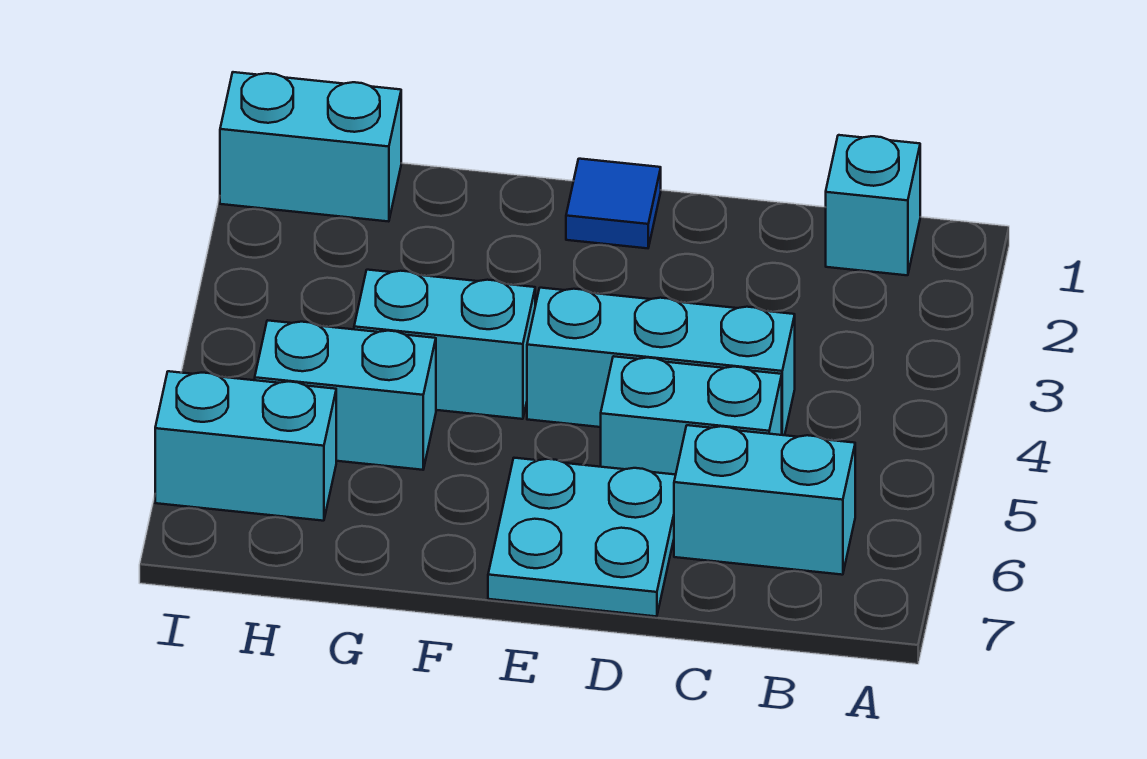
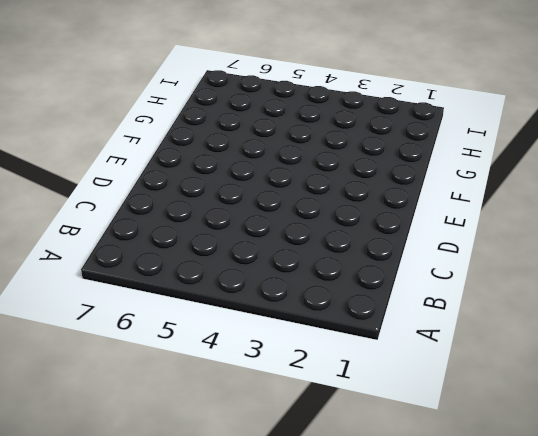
none -> cyan brick B1 level 1
none -> cyan brick B6:C6 level 1

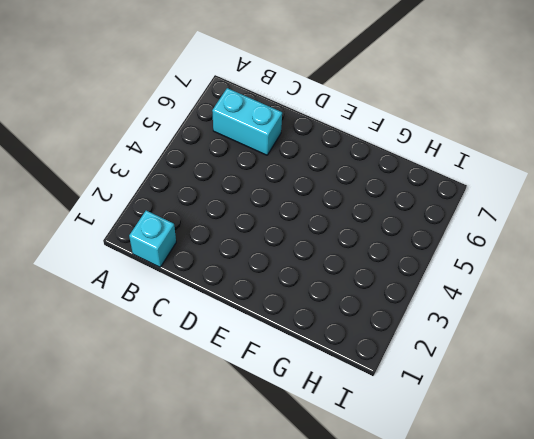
none -> cyan brick C4:E4 level 1
none -> cyan brick C5:D5 level 1

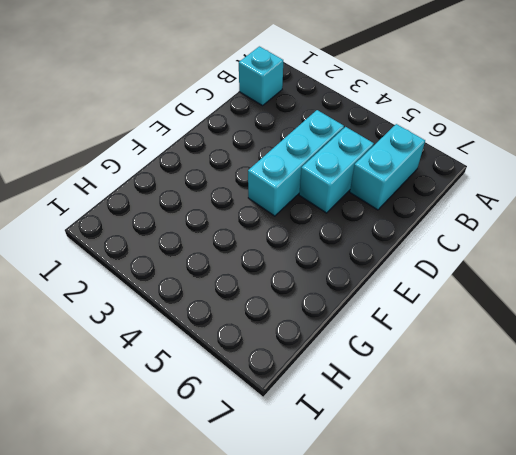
none -> cyan plate D6:E7 level 1
none -> blue tile E1 level 1

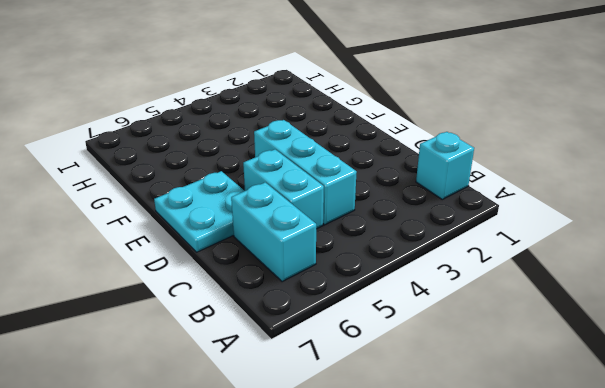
none -> blue tile E1 level 1
none -> cyan brick F4:G4 level 1

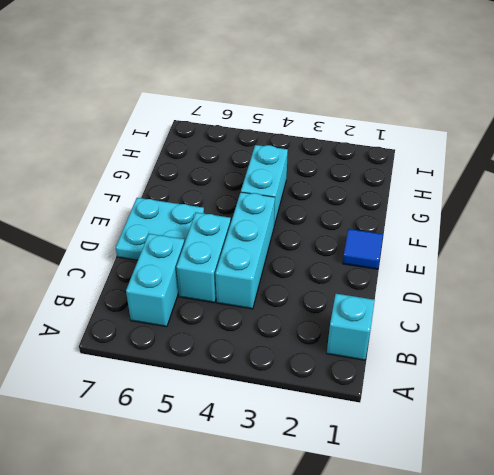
none -> cyan brick G5:H5 level 1
none -> cyan brick H1:I1 level 1

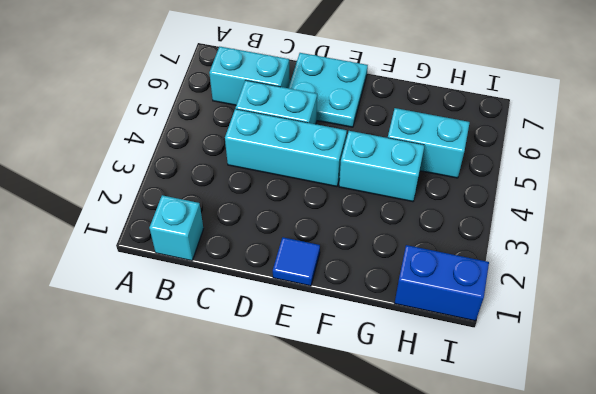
blue brick H1:I1 level 1 -> cyan brick H1:I1 level 1
none -> cyan brick H6:I6 level 1

